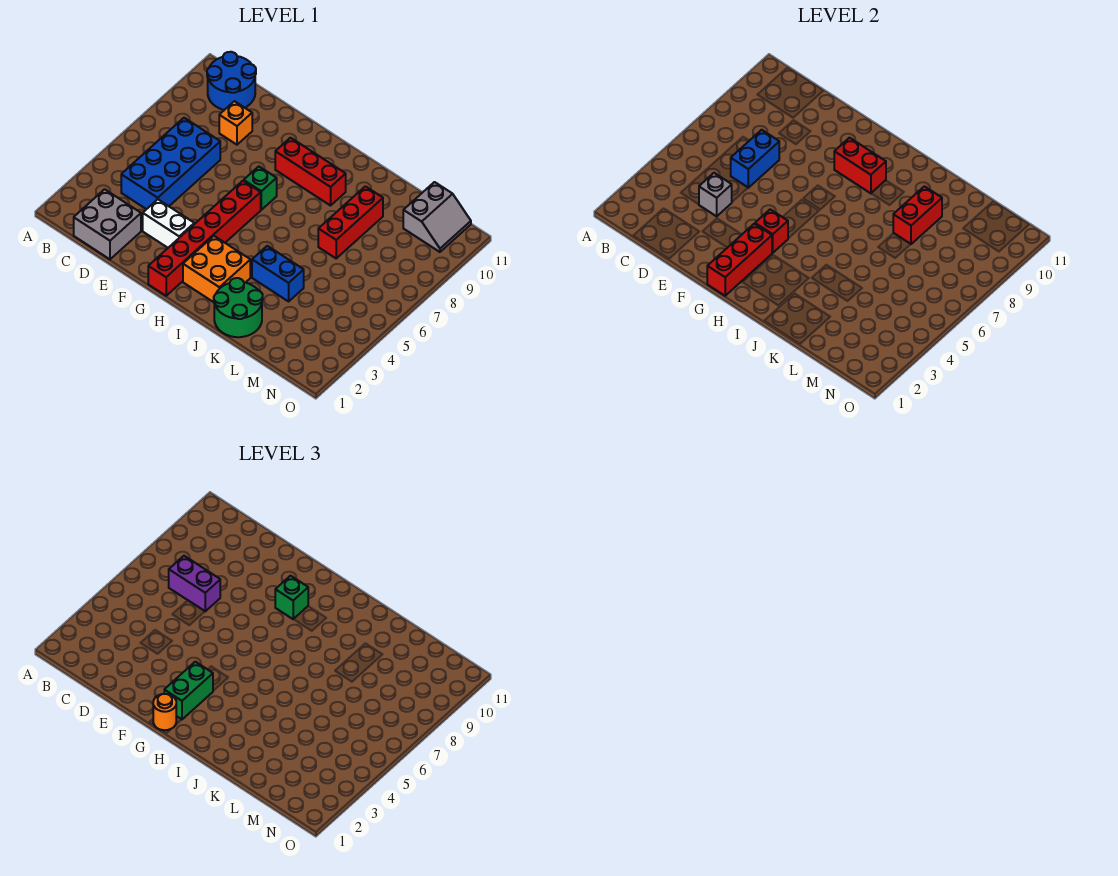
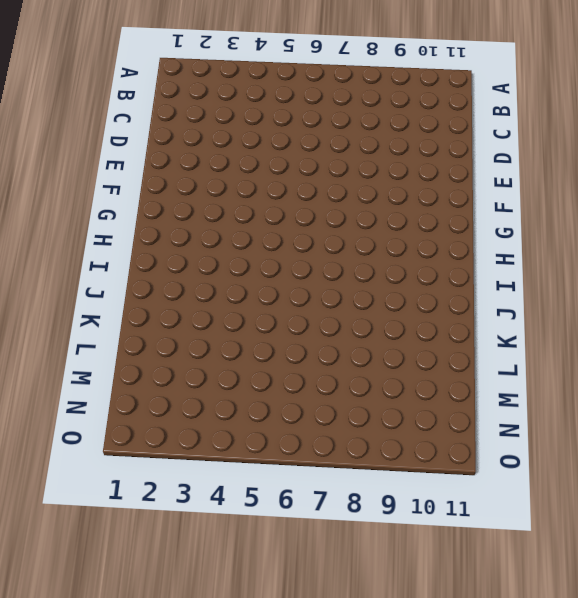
none -> blue round brick B10:C11 level 1
none -> grey brick C1:D2 level 1
none -> blue brick C4:D7 level 1

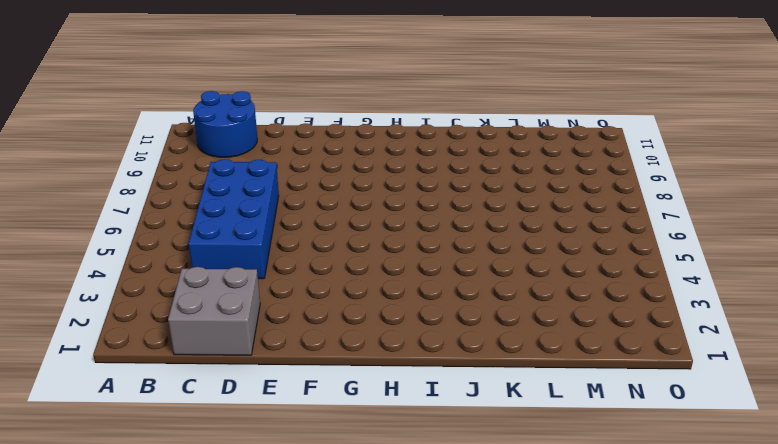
none -> orange brick D9 level 1
none -> white brick E3:F3 level 1
none -> red brick G1:G6 level 1

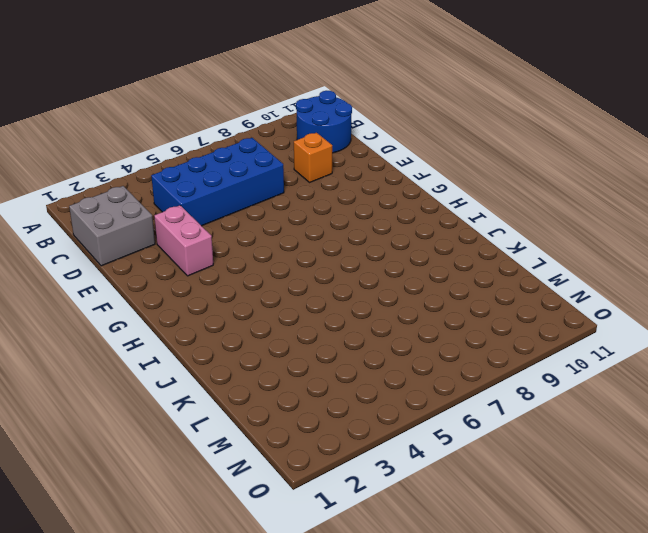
pink brick E3:F3 level 1 -> white brick E3:F3 level 1
none -> red brick G1:G6 level 1
none -> green brick G7 level 1
none -> red brick G9:I9 level 1

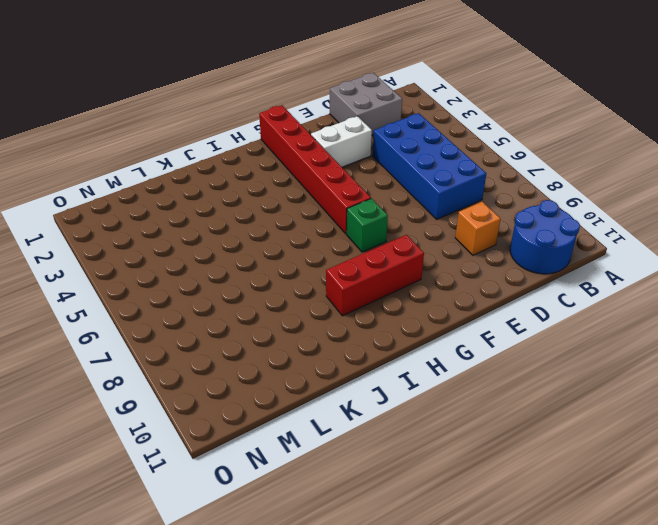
none -> orange brick H2:I3 level 1
none -> green round brick J1:K2 level 1
none -> blue brick J4:K4 level 1

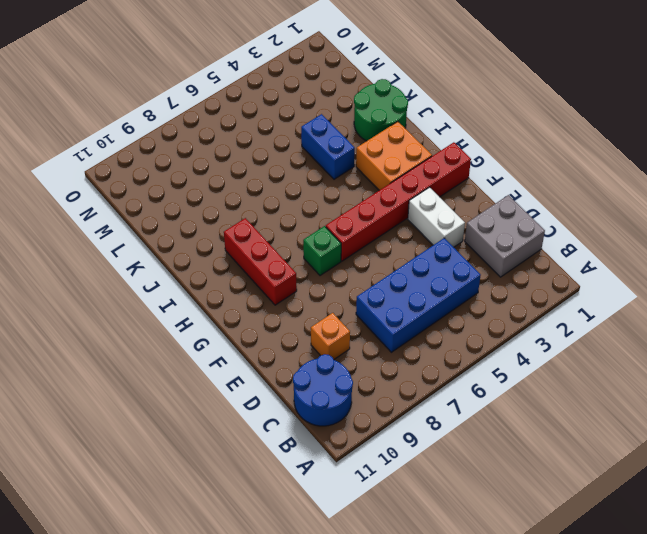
none -> red brick K7:K9 level 1
none -> grey slope M10:N11 level 1 top M
none -> grey brick D4 level 2

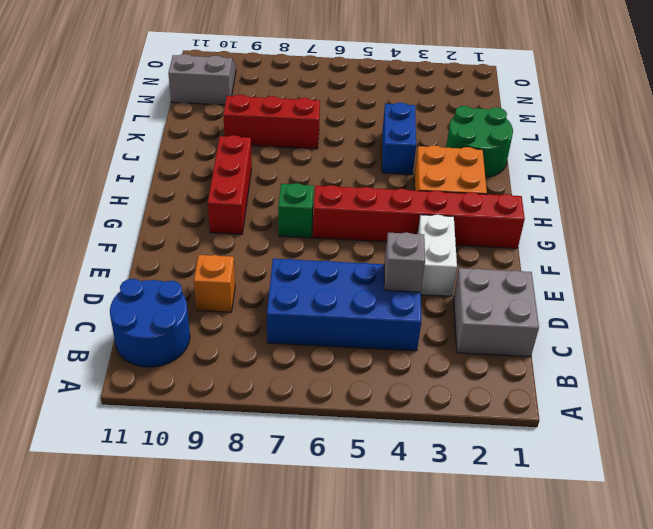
none -> blue brick D6:D7 level 2
none -> red brick G1:G3 level 2
none -> red brick G4 level 2

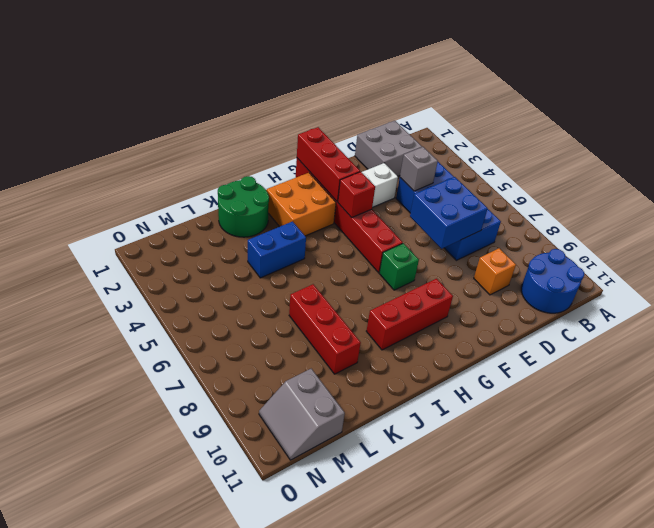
blue brick D6:E7 level 2 -> blue brick D6:D7 level 2
none -> red brick G9:H9 level 2
none -> red brick K8:K9 level 2
none -> purple brick C7:D7 level 3

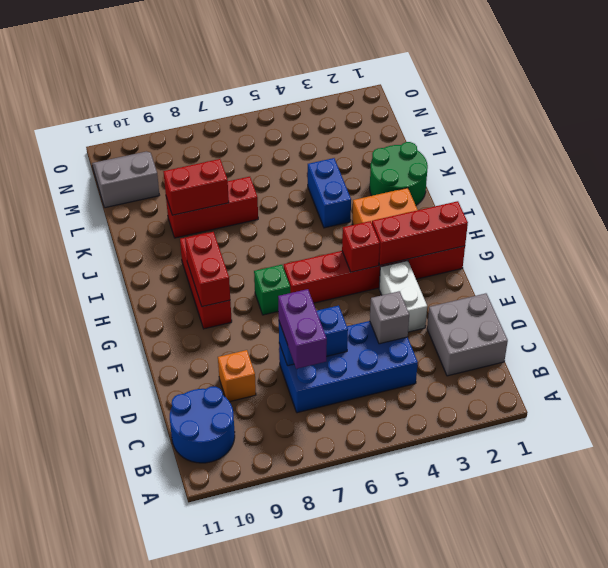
none -> orange round brick G1 level 3
none -> green brick G2:G3 level 3
none -> green brick G9 level 3

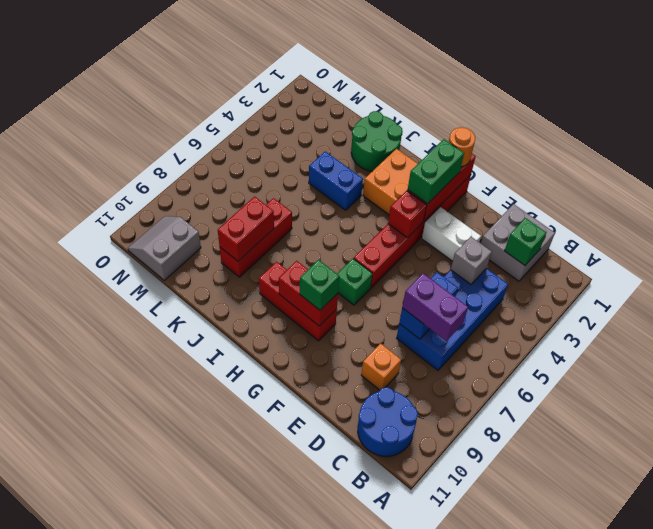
green brick C2 level 2 -> none

